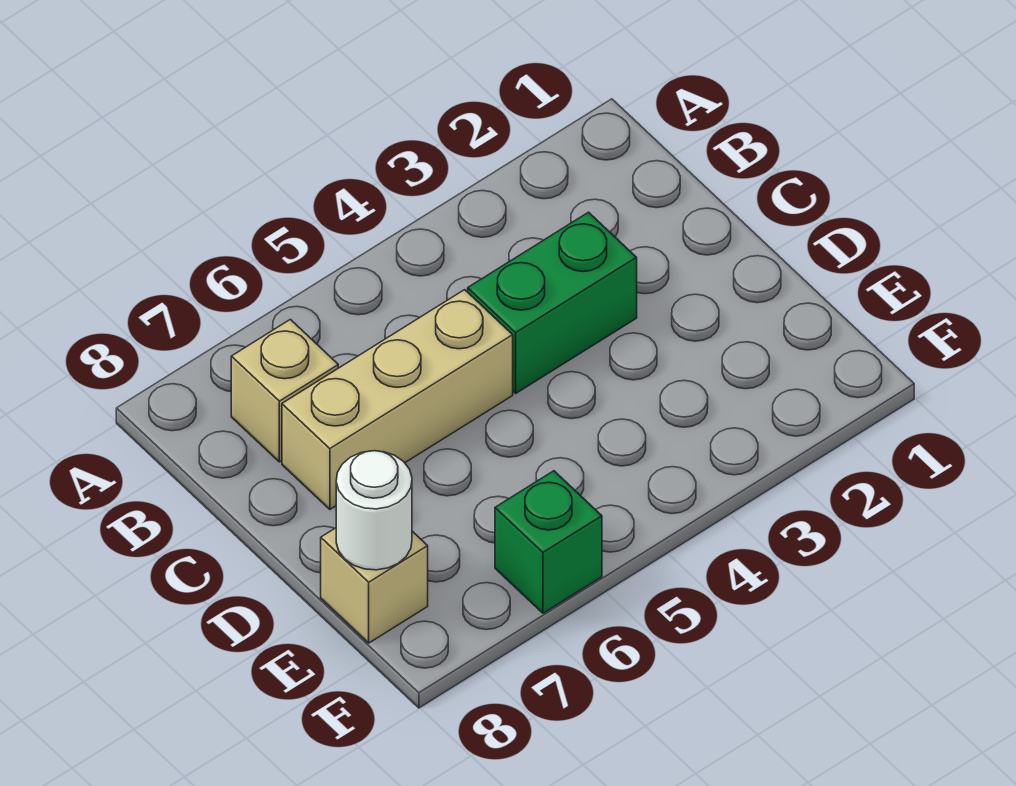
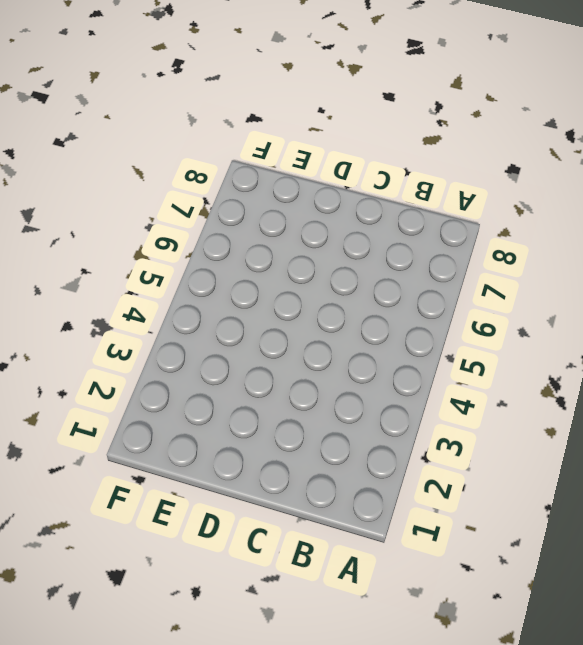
none -> tan brick B7 level 1
none -> green brick C3:C4 level 1

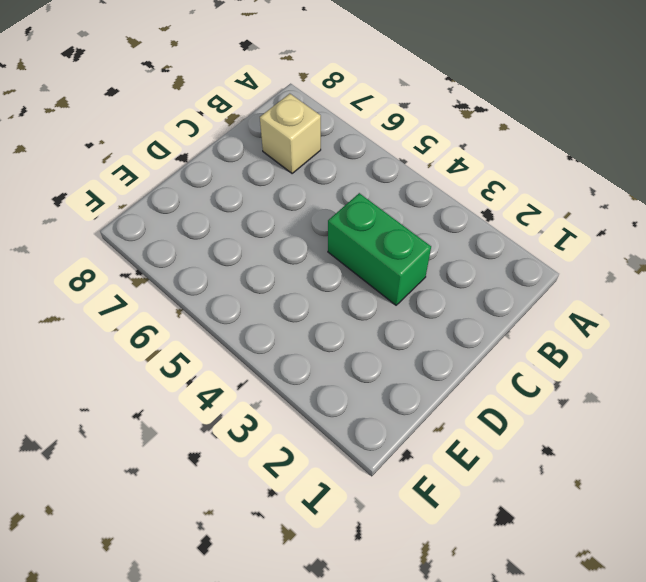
none -> tan brick C5:C7 level 1
none -> tan brick E8 level 1

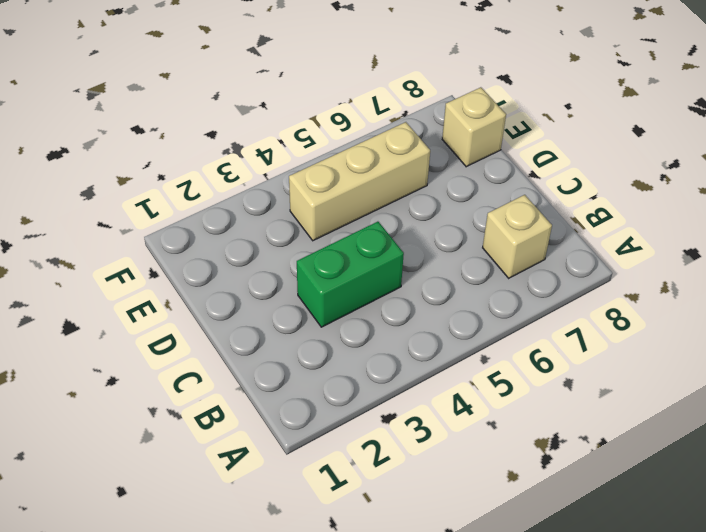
tan brick E4:E6 level 1 -> tan brick C5:C7 level 1
none -> green brick F6 level 1
none -> white round brick E8 level 2

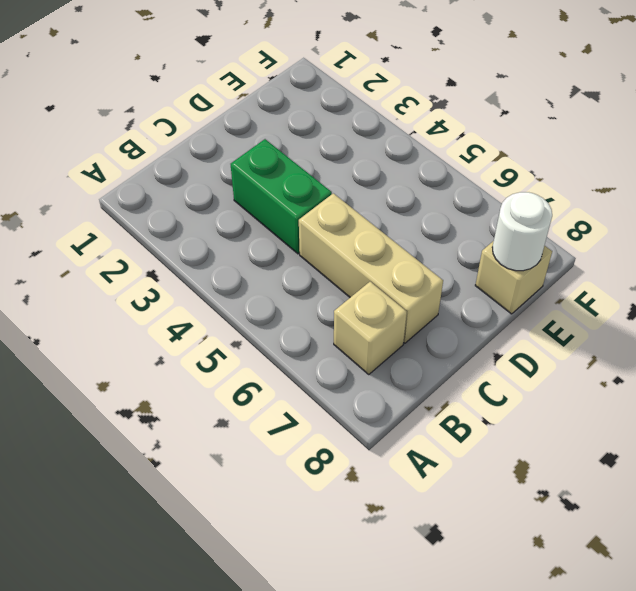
none -> green brick F6 level 1

